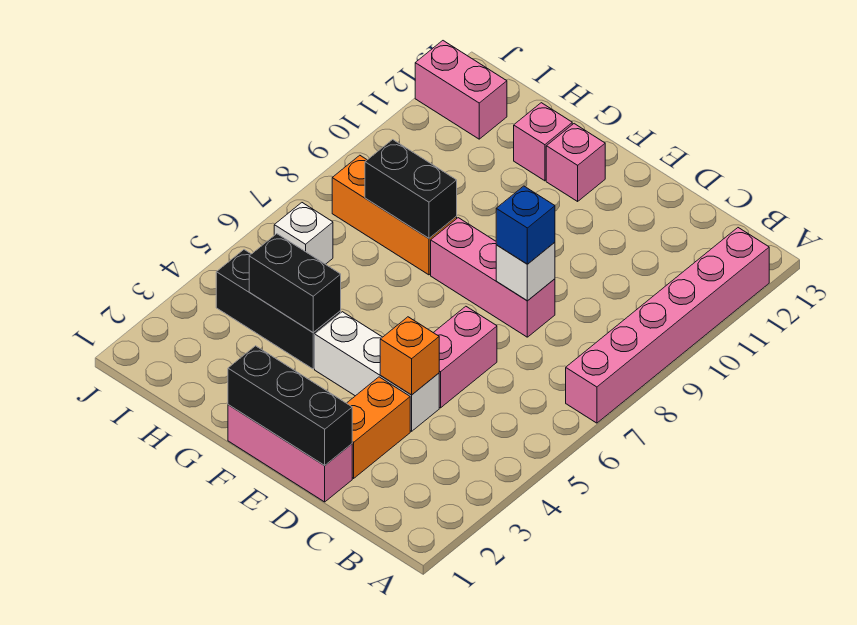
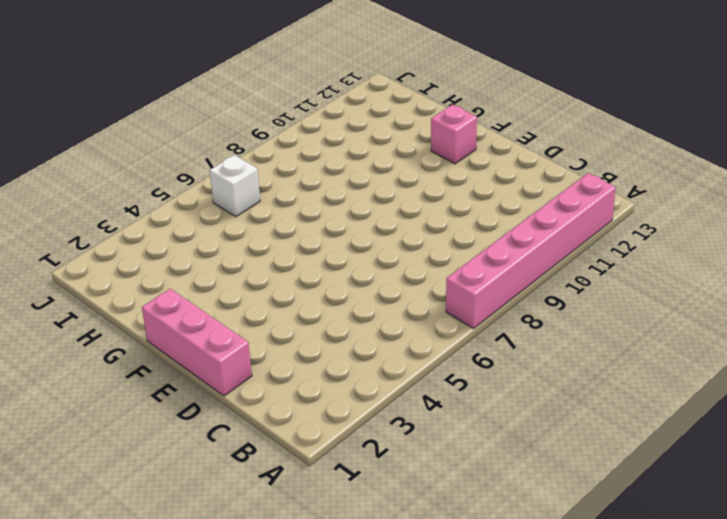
none -> orange brick D2:D3 level 1
none -> white brick D4:F4 level 1
none -> pink brick D5:D6 level 1

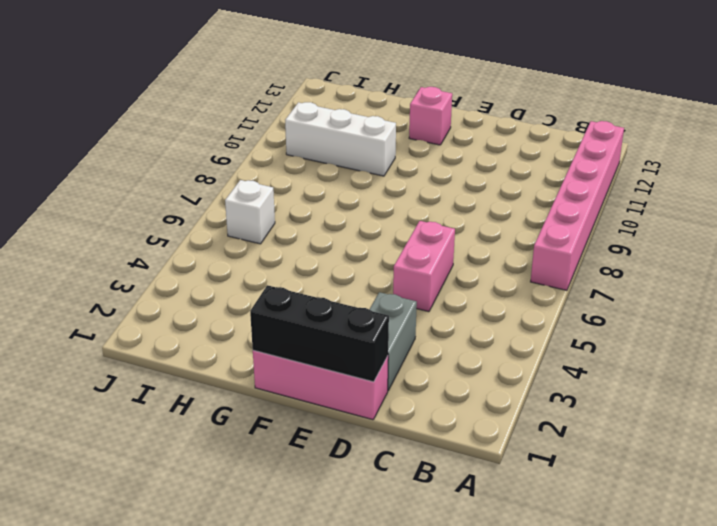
grey brick D2:D3 level 1 -> orange brick D2:D3 level 1
white brick G10:I10 level 1 -> white brick D4:F4 level 1
none -> pink brick D8:F8 level 1
none -> black brick G4:I4 level 1
none -> orange brick G8:I8 level 1

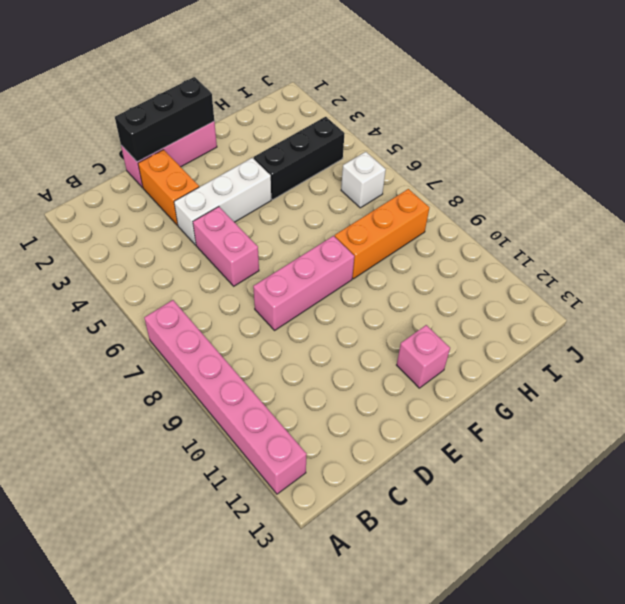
none -> pink brick G12 level 1
none -> pink brick I12:J12 level 1
none -> orange brick D4 level 2

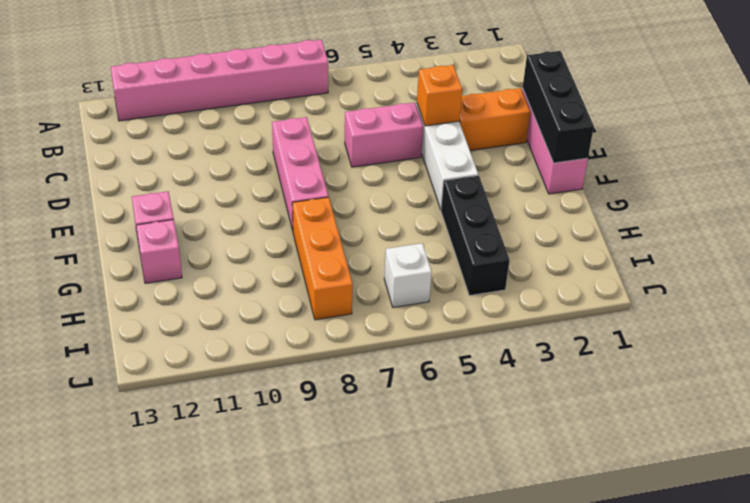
none -> pink brick I12:J12 level 1
none -> white brick D8 level 2
none -> black brick G4:H4 level 2

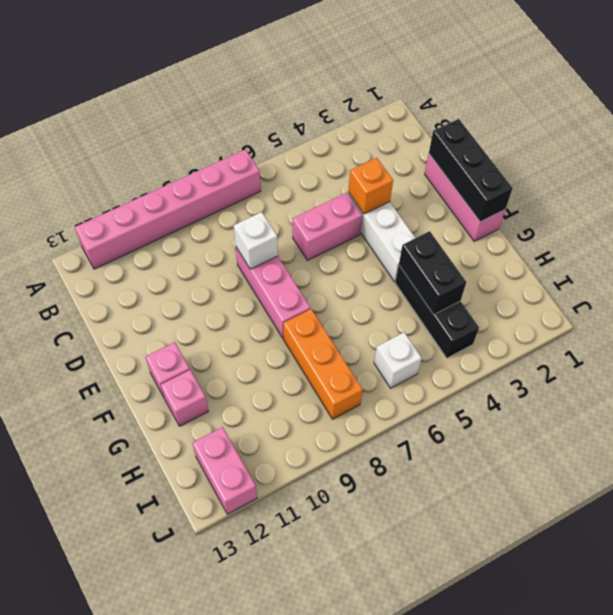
none -> orange brick D2:D3 level 1
none -> black brick G8:H8 level 2
none -> blue brick D8 level 3

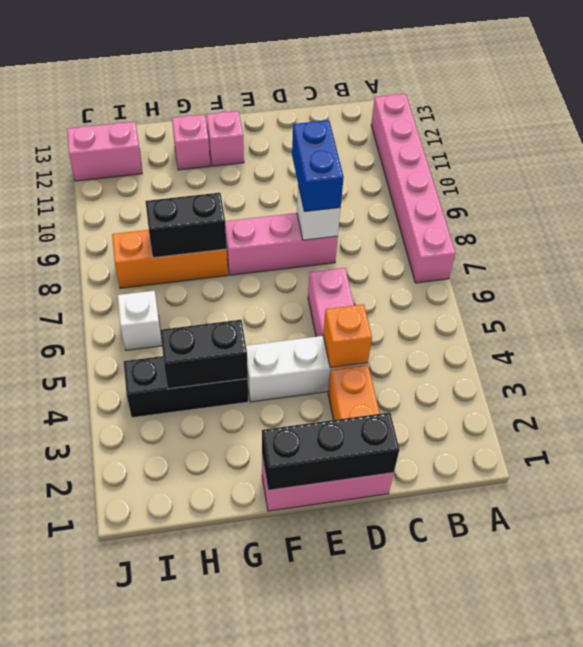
blue brick D8:D9 level 3 -> blue brick D8 level 3

